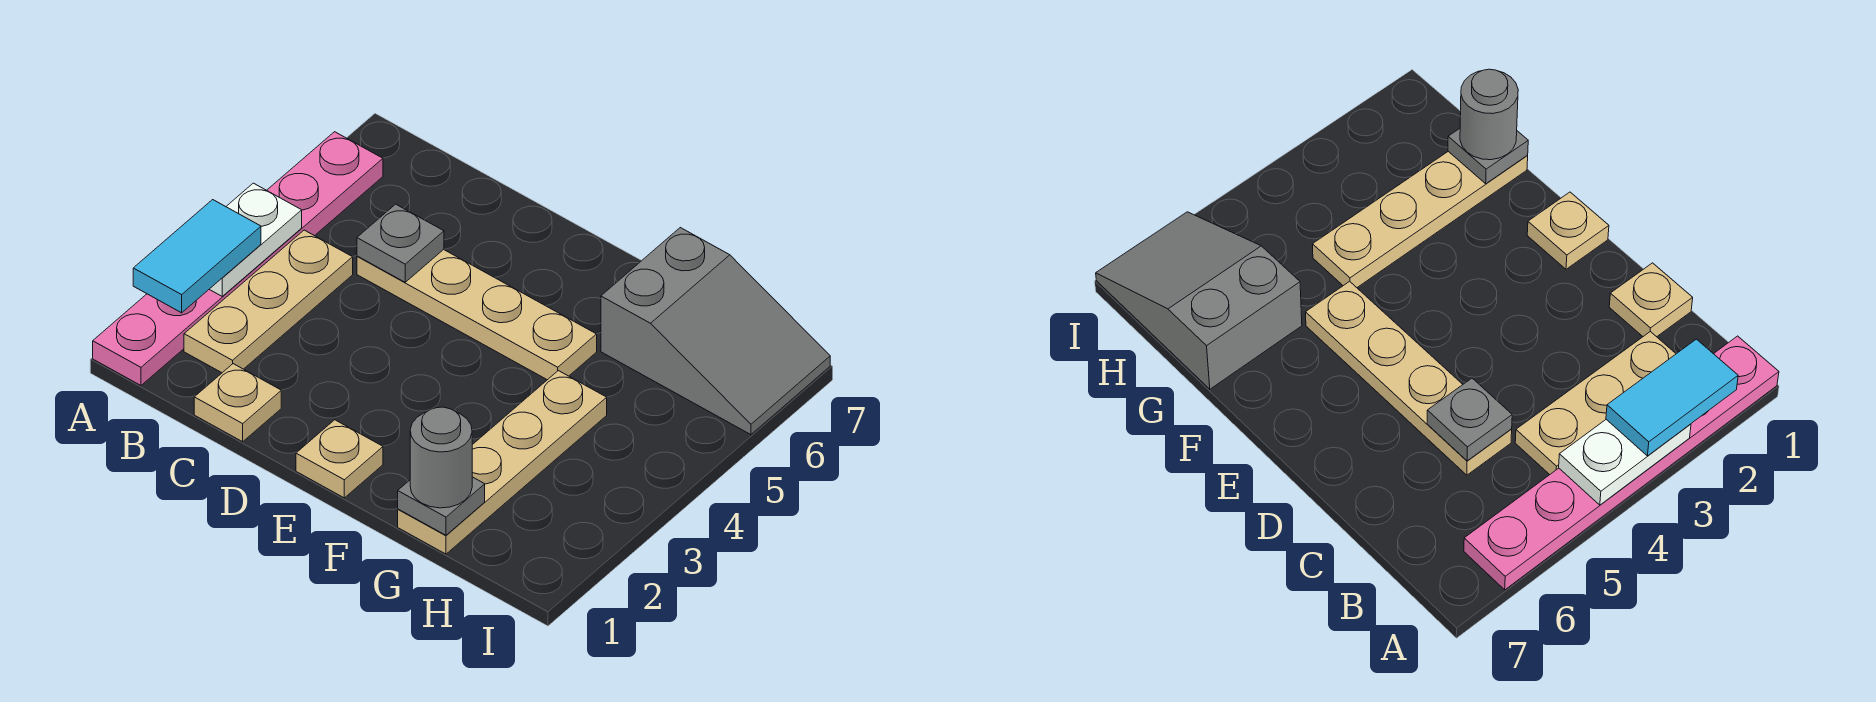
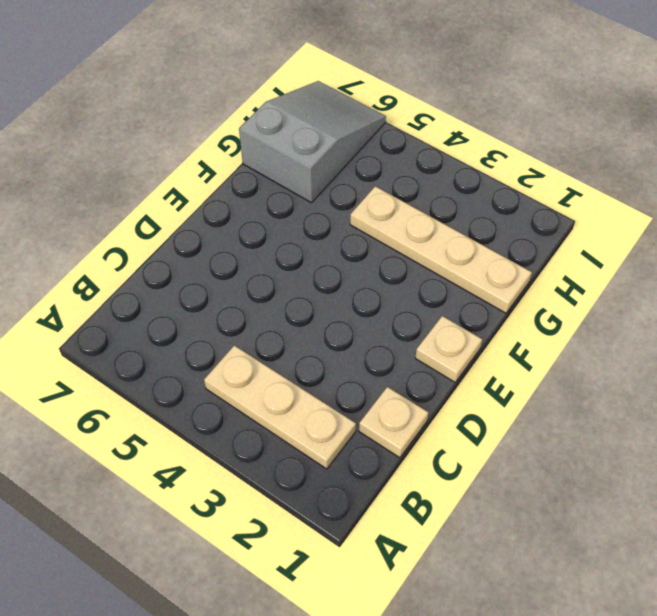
none -> pink plate A1:A6 level 1
none -> tan plate C5:F5 level 1
none -> white plate A3:A4 level 2

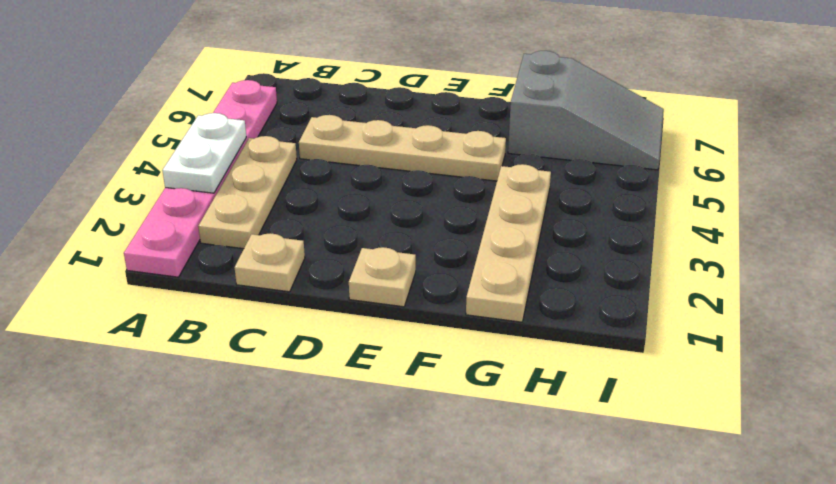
none -> grey plate C5 level 2
none -> grey plate G1 level 2
none -> cyan tile A2:A3 level 3

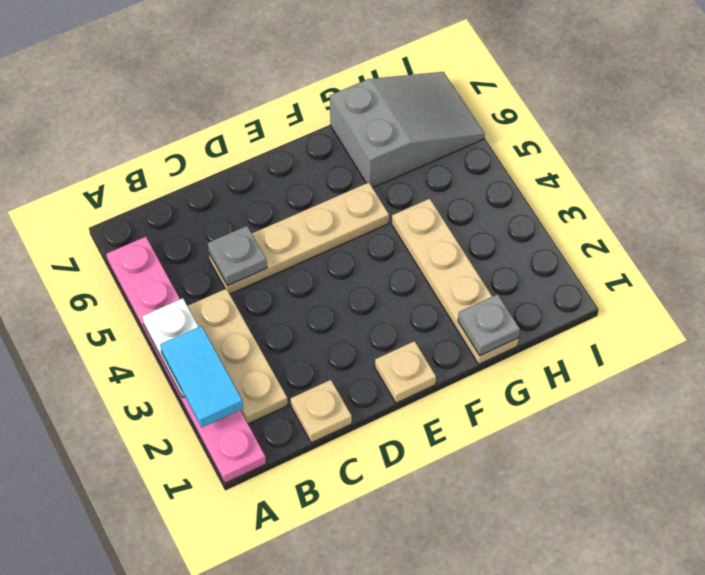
none -> grey round brick G1 level 3

